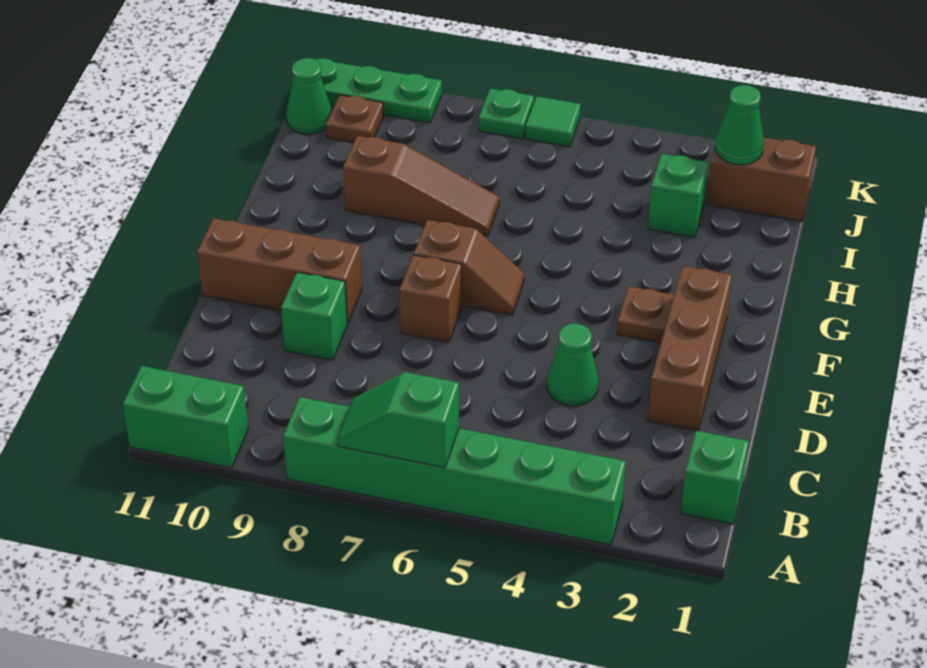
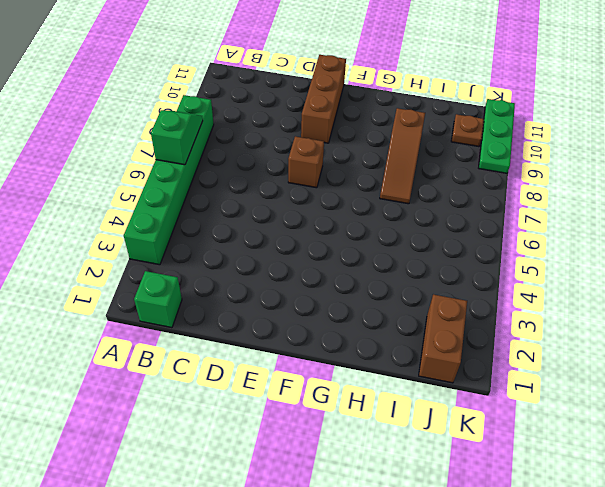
none -> green brick A10:A11 level 1
none -> brown brick D2:F2 level 1
none -> green cone D4 level 1

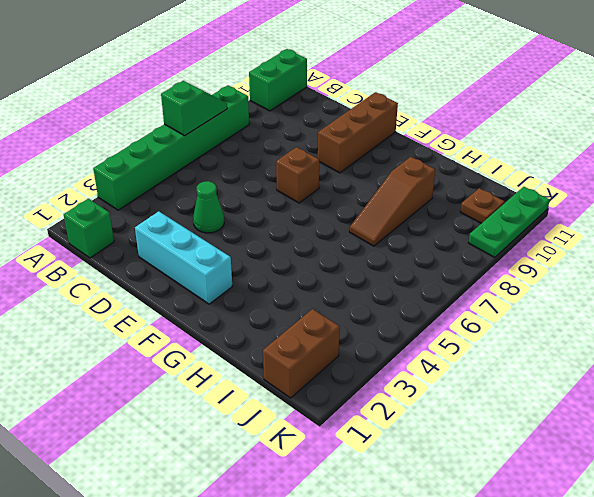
cyan brick D2:F2 level 1 -> brown brick D2:F2 level 1
none -> green brick D9 level 1
none -> brown plate F3 level 1
none -> brown slope F6:F7 level 1 top 7

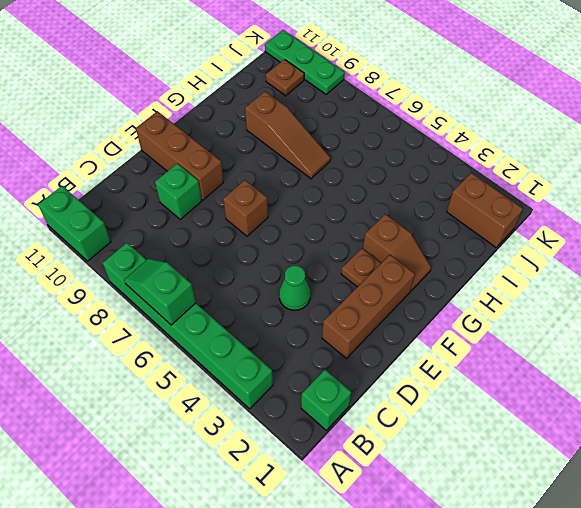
brown slope G2:G3 level 1 top 3 -> brown slope F6:F7 level 1 top 7
none -> green brick I3 level 1
none -> green cone J11 level 1
none -> green tile K6 level 1

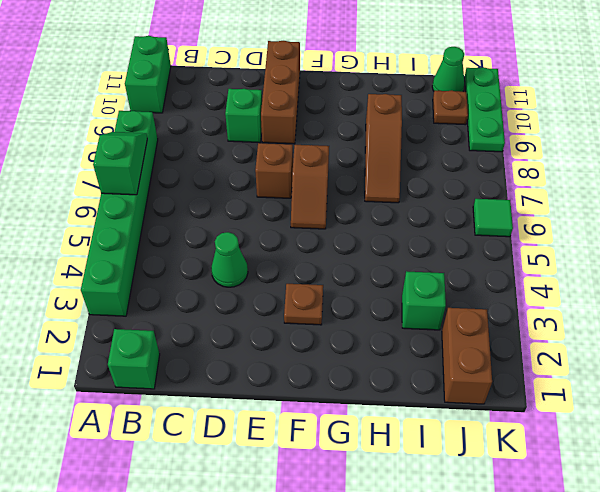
none -> brown brick D2:F2 level 1
none -> green plate K7 level 1
none -> green cone J2 level 2

